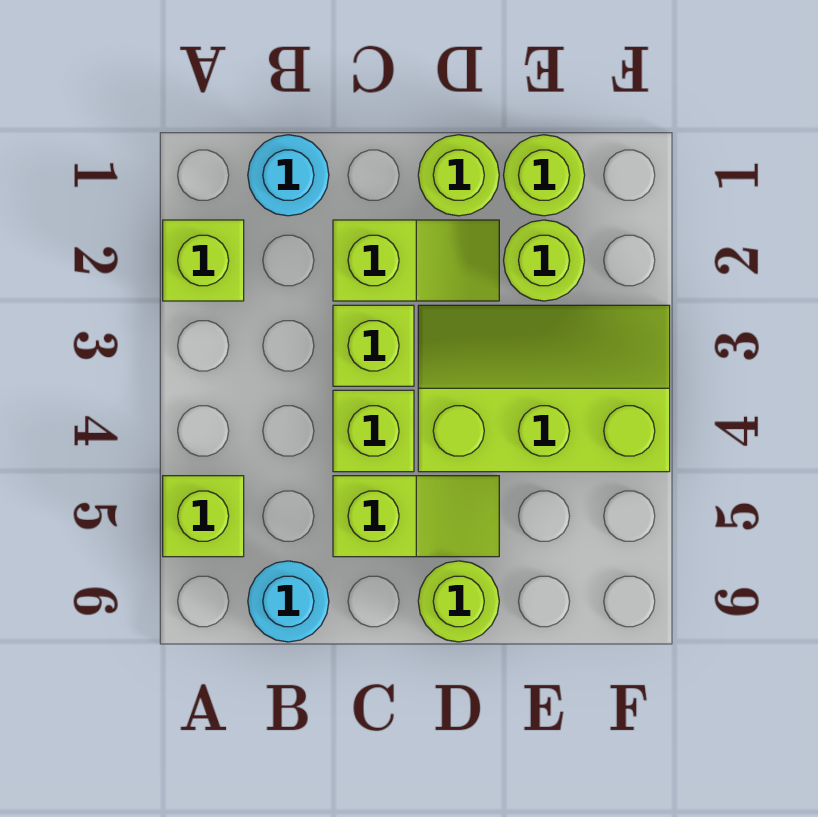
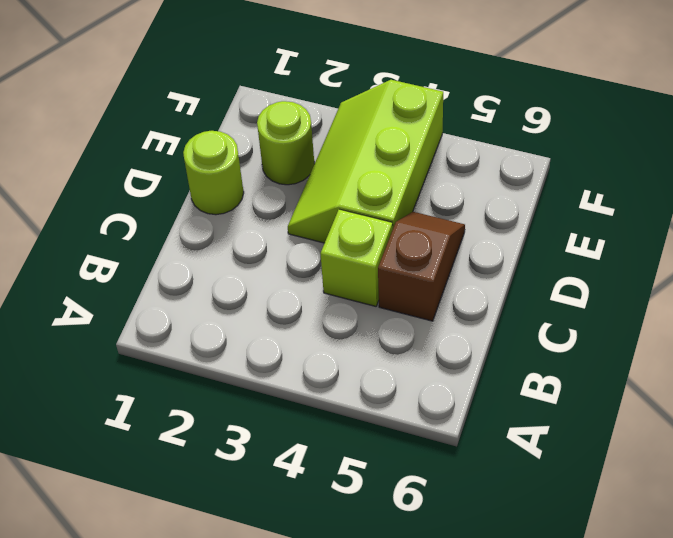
brown slope C5:D5 level 1 top C -> lime slope C5:D5 level 1 top C
none -> lime brick A2 level 1
none -> lime brick A5 level 1
none -> cyan round brick B1 level 1

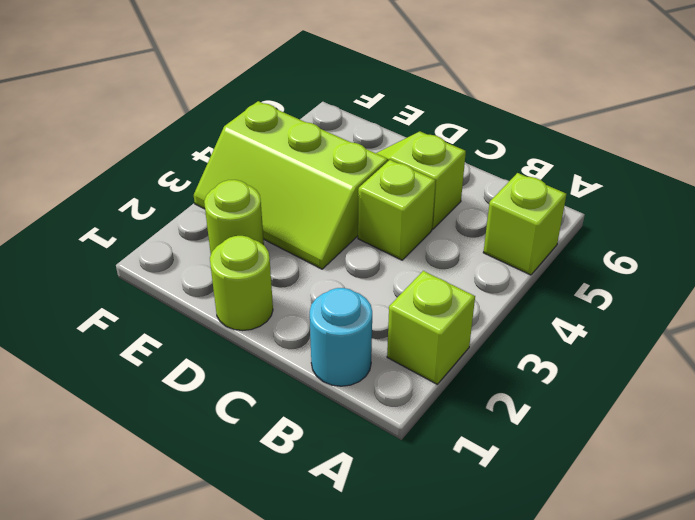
none -> cyan round brick B6 level 1
none -> lime slope C2:D2 level 1 top C
none -> lime brick C3 level 1

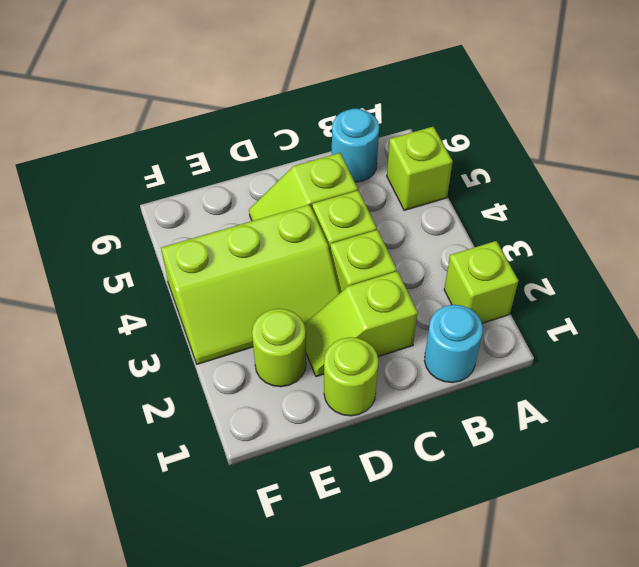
none -> lime round brick D6 level 1
none -> lime round brick E1 level 1

